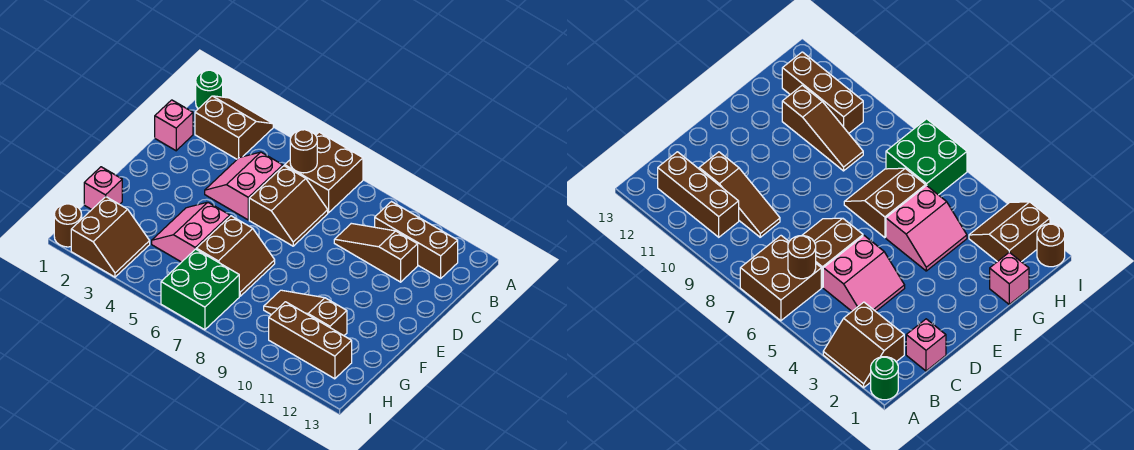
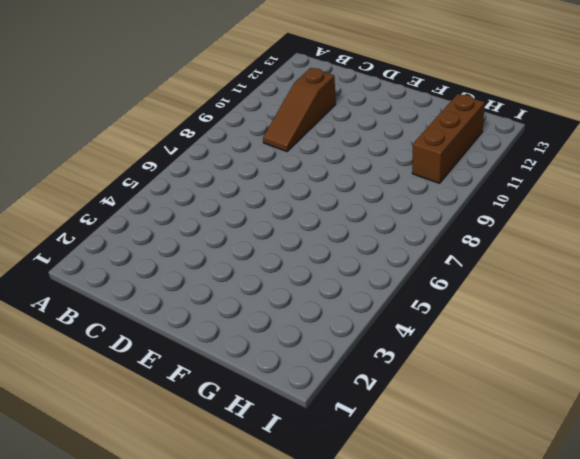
none -> green round brick A1 level 1
none -> brown slope A2:B3 level 1 top B
none -> brown brick A6:B7 level 1

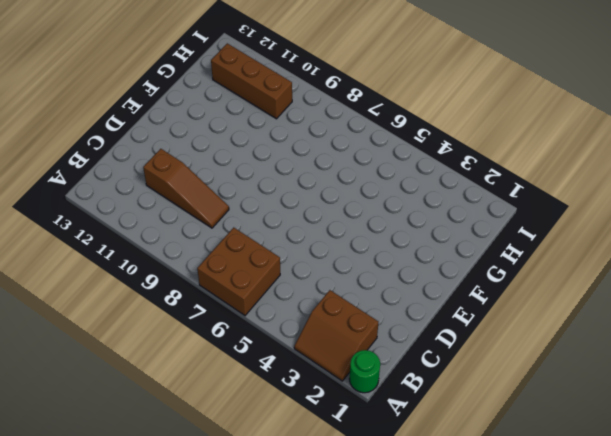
none -> brown brick B10:B12 level 1
none -> pink brick C1 level 1
none -> pink slope C4:D5 level 1 top 5

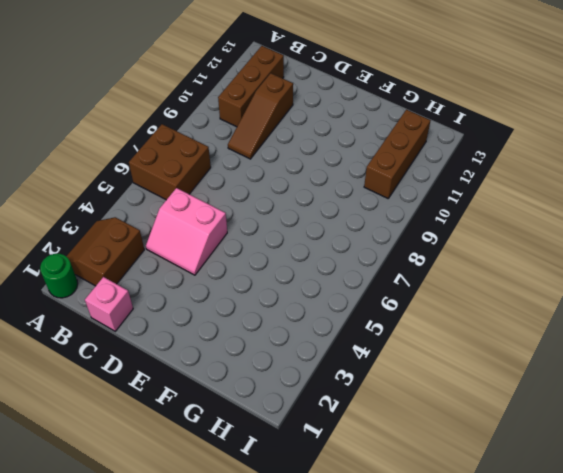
none -> brown slope C6:D7 level 1 top 6
none -> pink slope F4:G5 level 1 top 5
none -> brown slope F6:G7 level 1 top 6

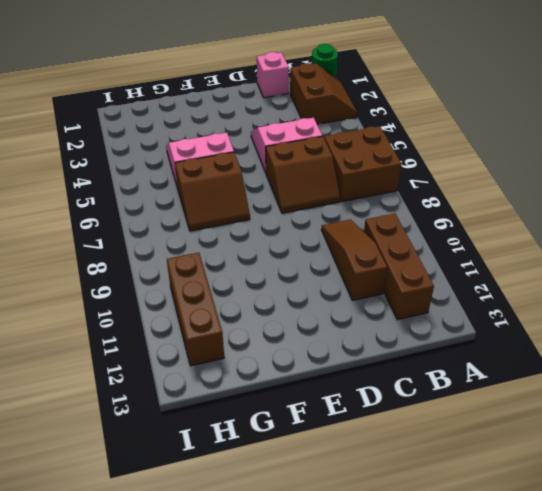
none -> pink brick G1 level 1
none -> brown slope G9:G11 level 1 top 11
none -> brown slope H2:I3 level 1 top 2

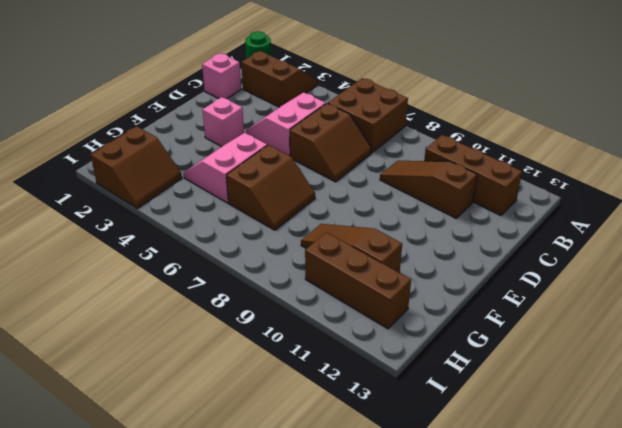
pink brick E3 level 1 -> pink brick G1 level 1
none -> green brick H6:I7 level 1
none -> brown round brick I1 level 1
none -> brown round brick B6 level 2

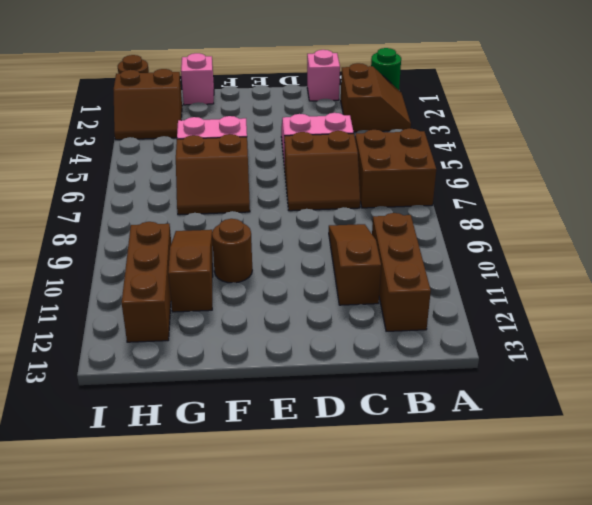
brown round brick F10 level 1 -> brown round brick B6 level 2
none -> green brick H6:I7 level 1

